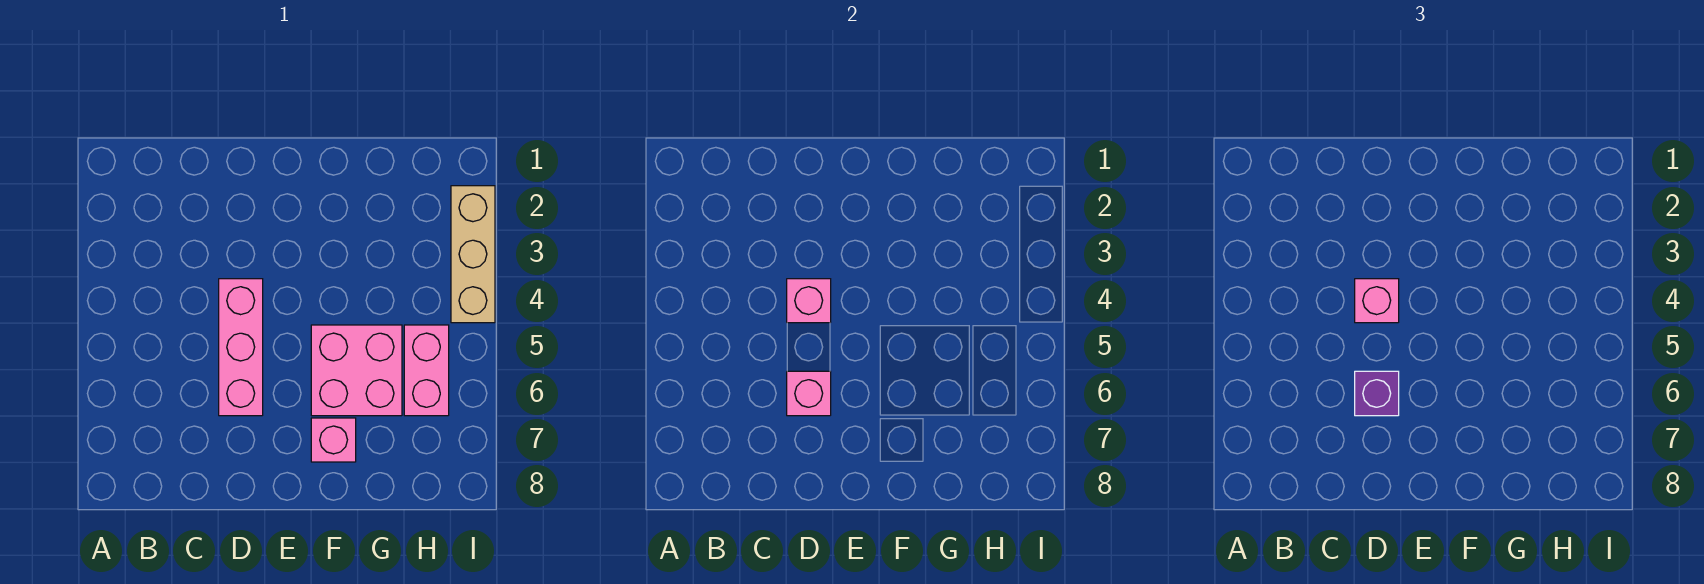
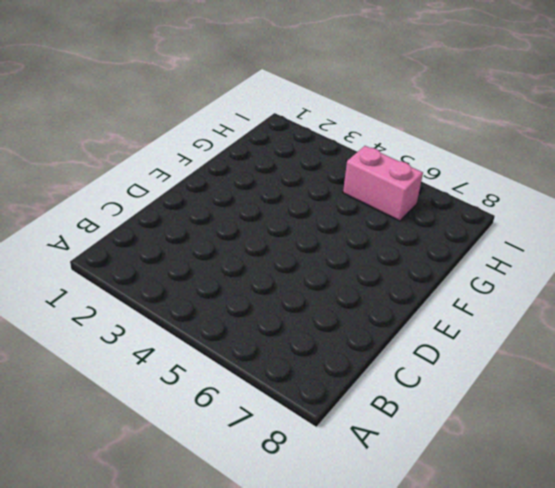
none -> pink brick D4:D6 level 1
none -> pink brick F5:G6 level 1

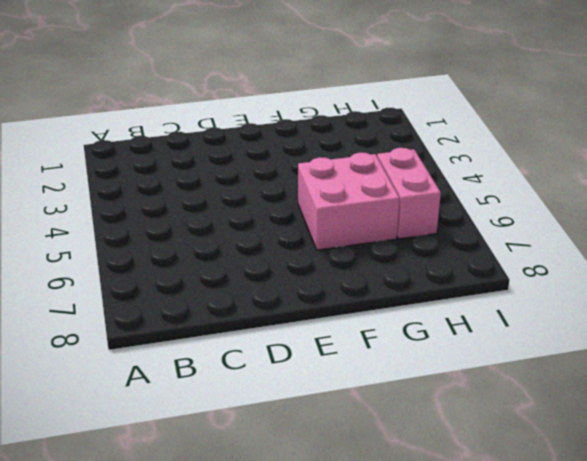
none -> pink brick D4:D6 level 1
none -> pink brick F7 level 1

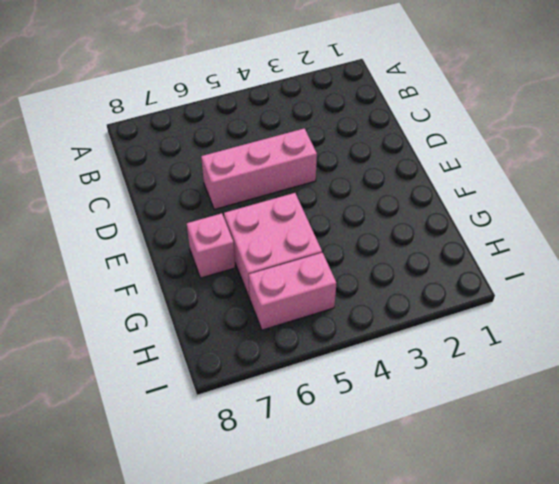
none -> tan brick I2:I4 level 1
none -> pink brick D4 level 2

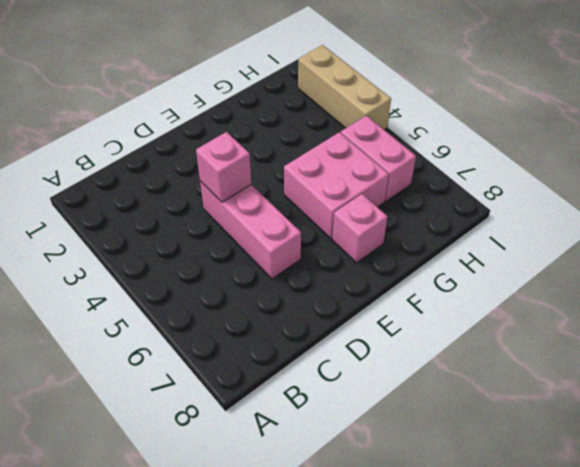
none -> pink brick D6 level 2
none -> pink brick D4 level 3

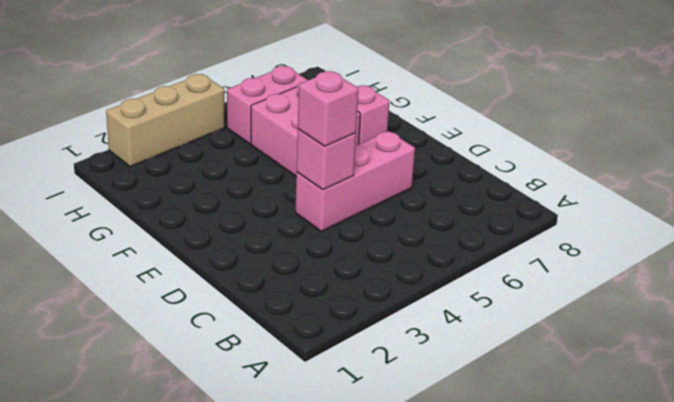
none -> pink brick D6 level 2
none -> purple brick D6 level 3

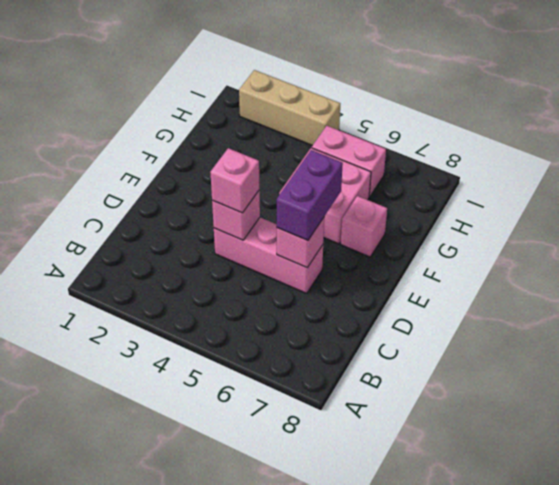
purple brick D6:E6 level 3 -> purple brick D6 level 3

